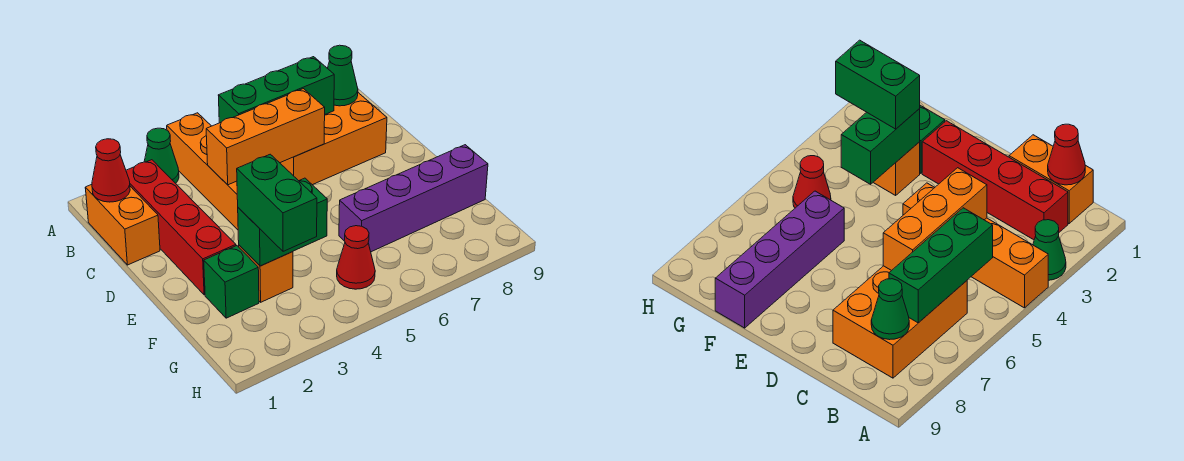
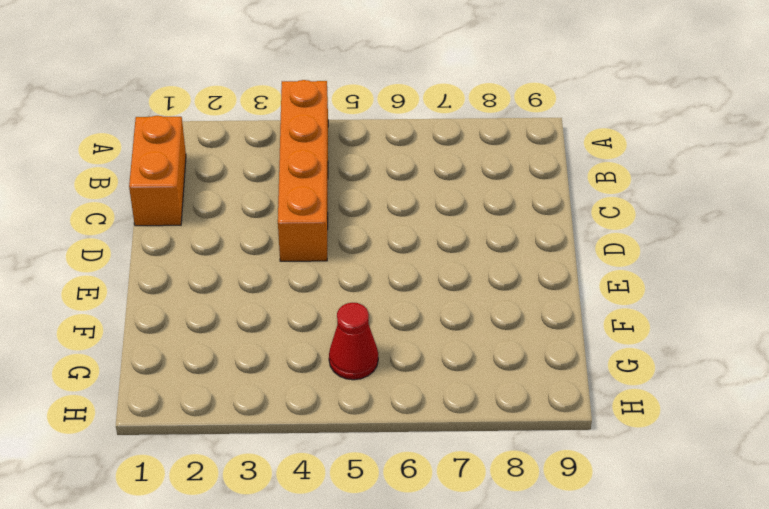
none -> green cone A3 level 1
none -> red brick B2:E2 level 1
none -> orange brick B6:C8 level 1

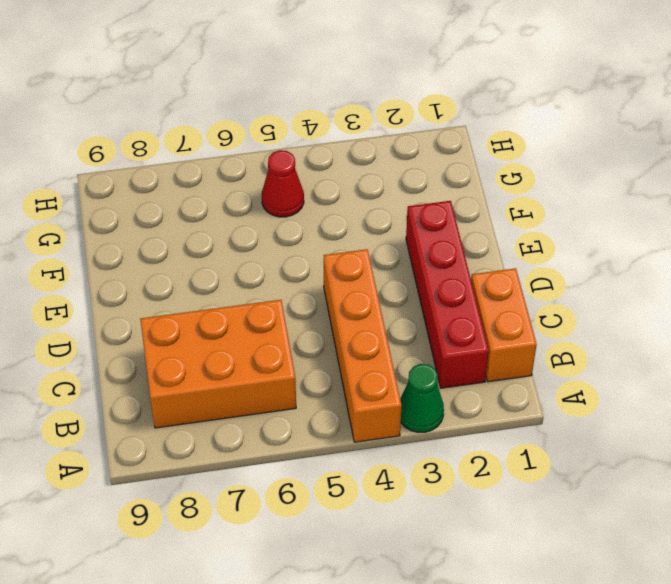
none -> green brick F2 level 1
none -> orange brick F3 level 1
none -> purple brick F6:F9 level 1

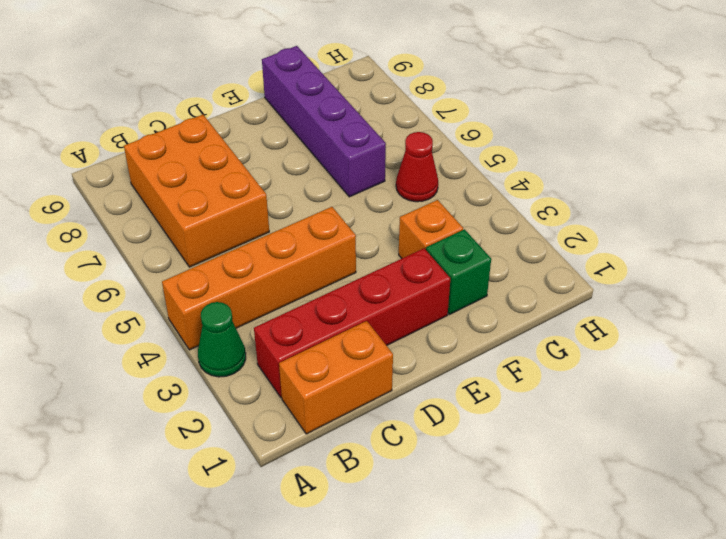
none -> red cone B1 level 2
none -> green brick B5:B7 level 2
none -> green cone B8 level 2

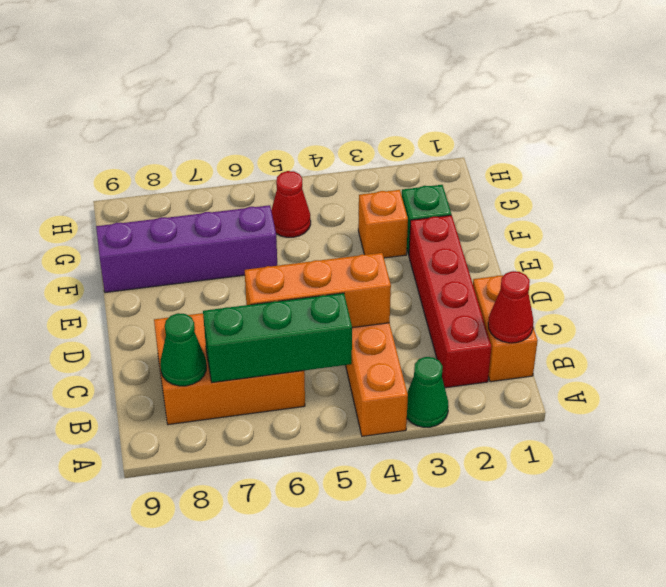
none -> green brick F3:F4 level 2
none -> green brick F3:G3 level 3

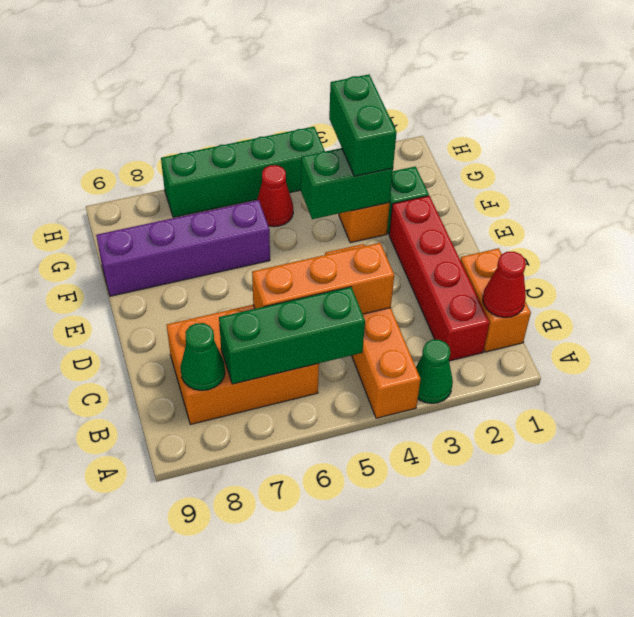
green brick H4:H7 level 1 -> none

